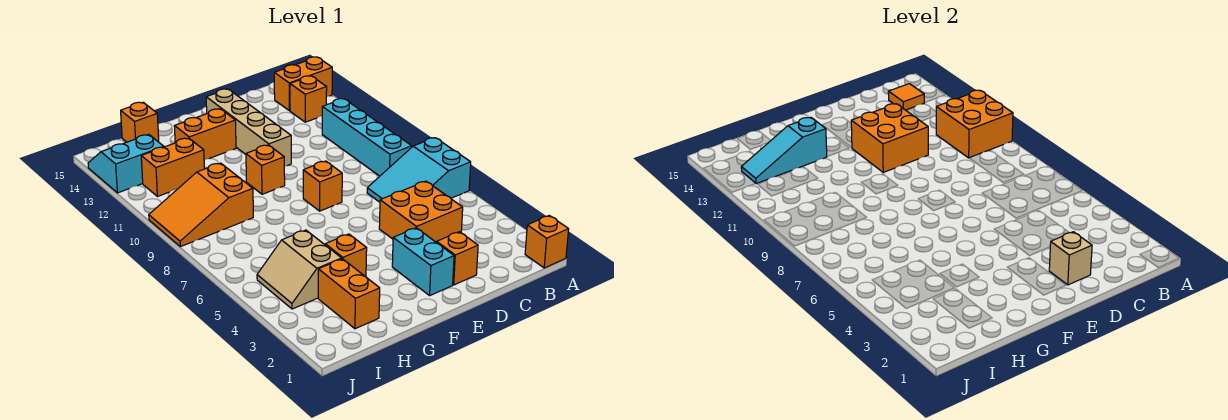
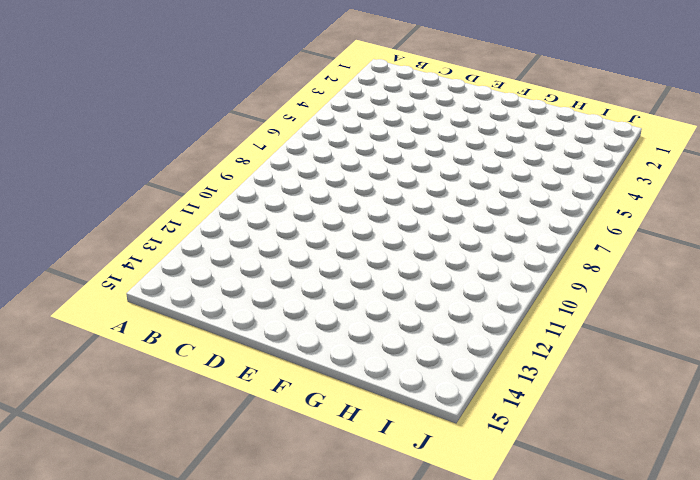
none -> orange brick A1 level 1
none -> cyan slope A6:C7 level 1 top A
none -> orange brick A14:B14 level 1

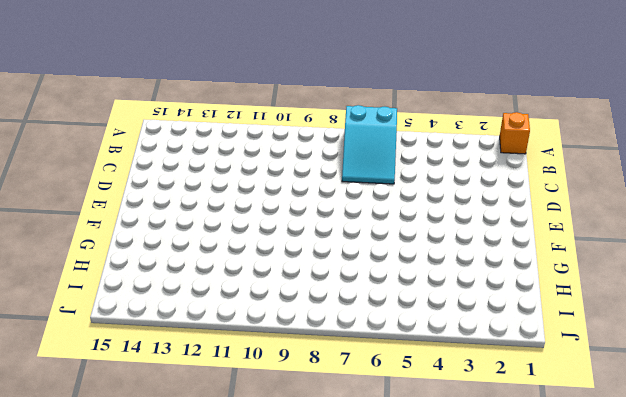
none -> orange brick A14:B14 level 1
none -> cyan brick B8:B11 level 1
none -> orange brick B13 level 1

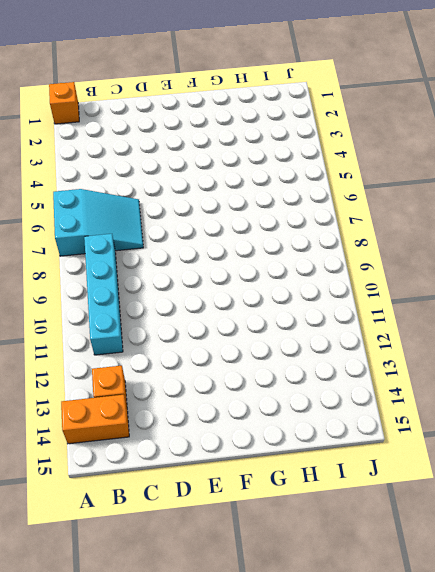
none -> orange brick C4:D5 level 1
none -> orange brick D2 level 1
none -> cyan brick E2:E3 level 1

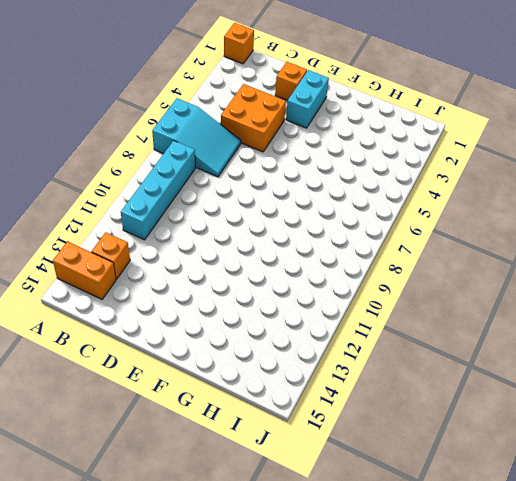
none -> orange brick E8 level 1
none -> tan brick E11:E14 level 1
none -> orange brick F10 level 1

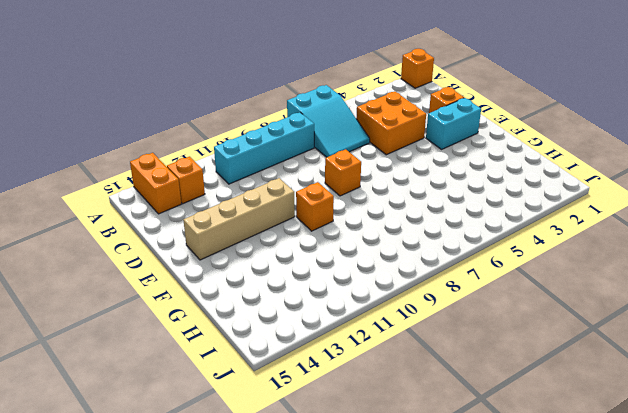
none -> orange brick F13:G13 level 1
none -> orange brick G4 level 1
none -> orange brick H2:H3 level 1

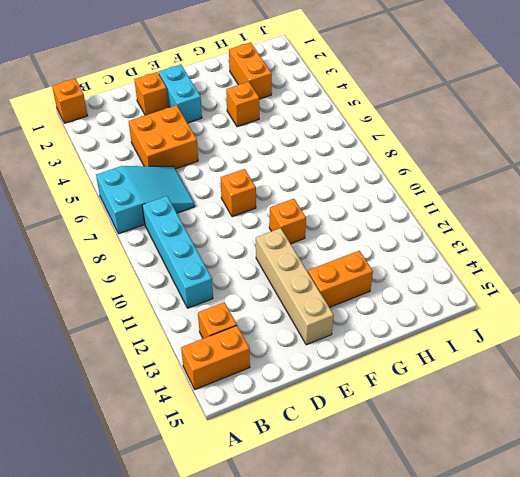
none -> tan slope H4:I5 level 1 top H
none -> orange slope H9:J10 level 1 top H
none -> orange brick H12:I12 level 1

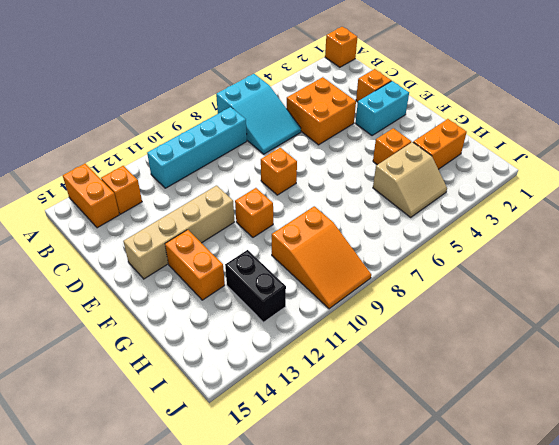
black brick H12:I12 level 1 -> orange brick H12:I12 level 1
none -> orange brick H15 level 1
none -> cyan slope I13:J14 level 1 top 13
none -> orange brick A10:B11 level 2

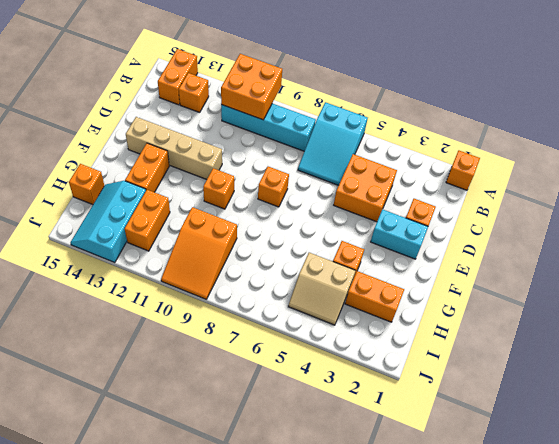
cyan slope H13:J14 level 1 top 13 -> cyan slope I13:J14 level 1 top 13
none -> orange tile B14 level 2
none -> tan brick D2 level 2
none -> orange brick D11:E12 level 2

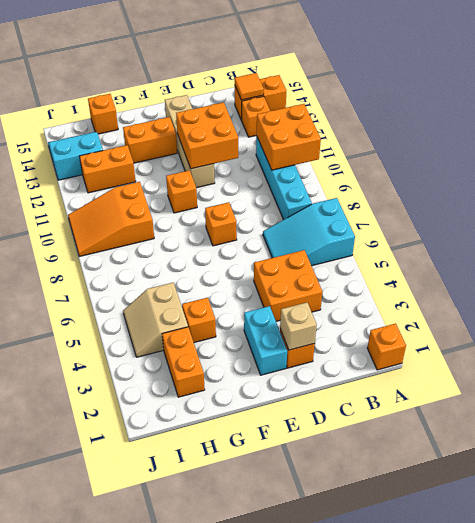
none -> cyan slope G13:I13 level 2 top G

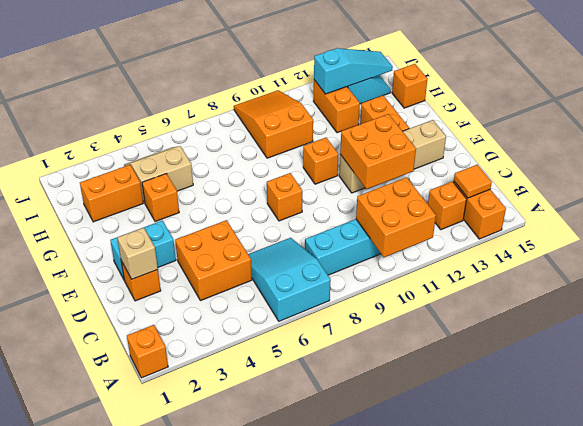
cyan slope I12:I14 level 2 top 12 -> cyan slope G13:I13 level 2 top G

